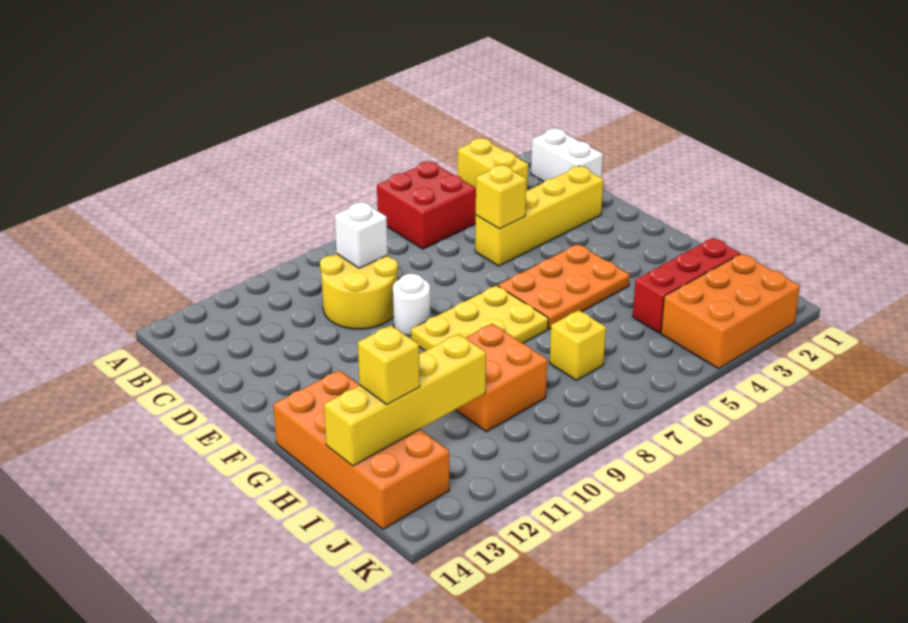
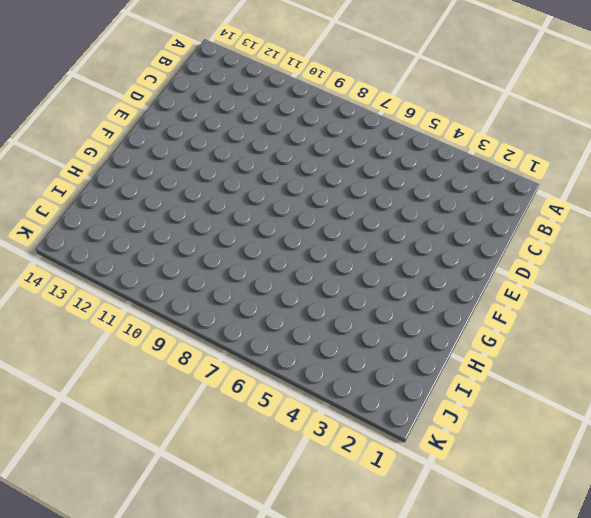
none -> yellow brick A3:B3 level 1
none -> red brick A5:B6 level 1
none -> white brick B1:C1 level 1

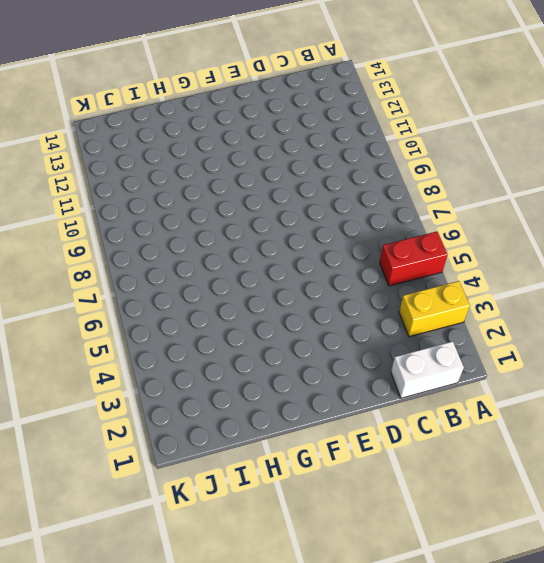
red brick A5:B5 level 1 -> red brick A5:B6 level 1
none -> yellow round brick C9:D10 level 1
none -> yellow brick D2:D5 level 1
none -> white round brick E9 level 1

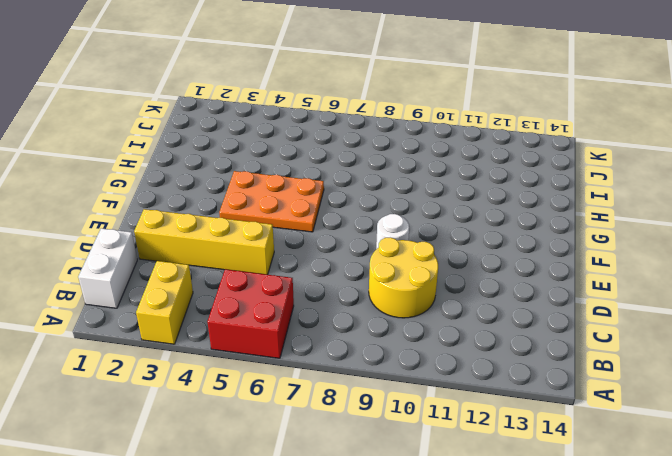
none -> yellow plate F7:G9 level 1
none -> orange brick G13:J14 level 1
none -> orange brick H9:I10 level 1

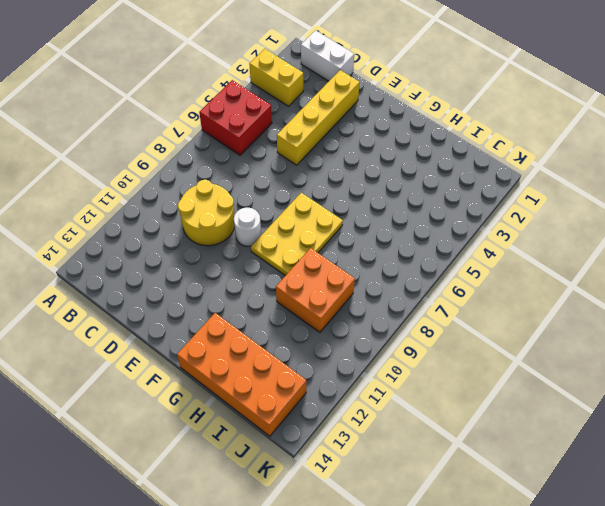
none -> orange plate F4:G6 level 1
none -> red brick I2:I4 level 1
none -> yellow brick I7 level 1

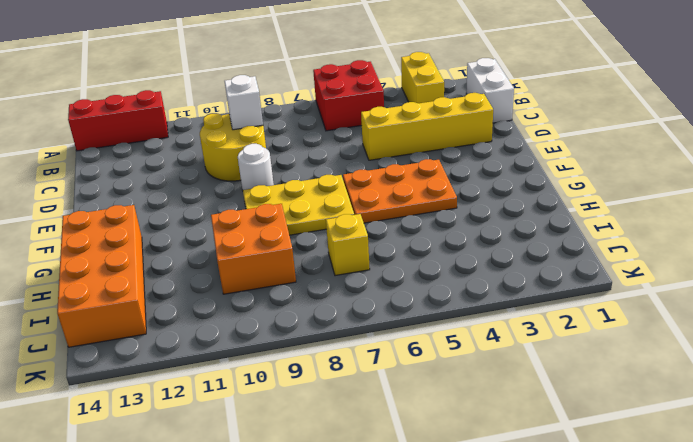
red brick A12:A14 level 1 -> red brick I2:I4 level 1
none -> orange brick J2:K4 level 1
none -> yellow brick D5 level 2
none -> yellow brick I11:I14 level 2

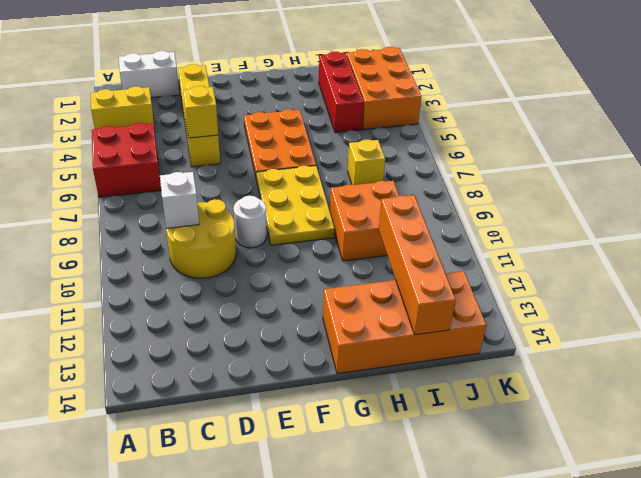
orange brick I11:I14 level 2 -> yellow brick I11:I14 level 2
none -> yellow brick I13 level 3

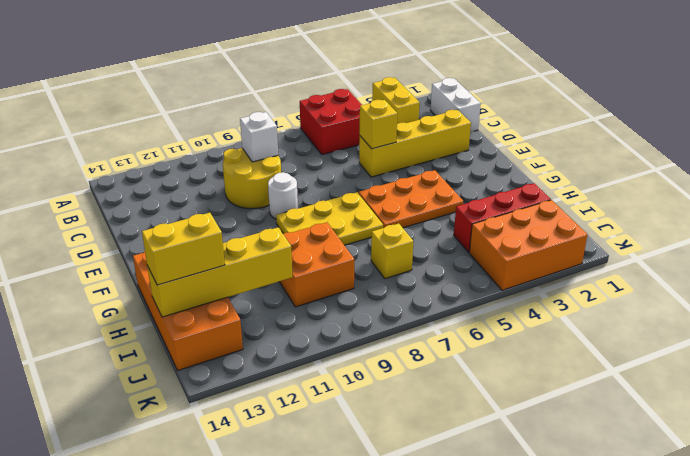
yellow brick I13:I14 level 3 -> yellow brick I13 level 3

